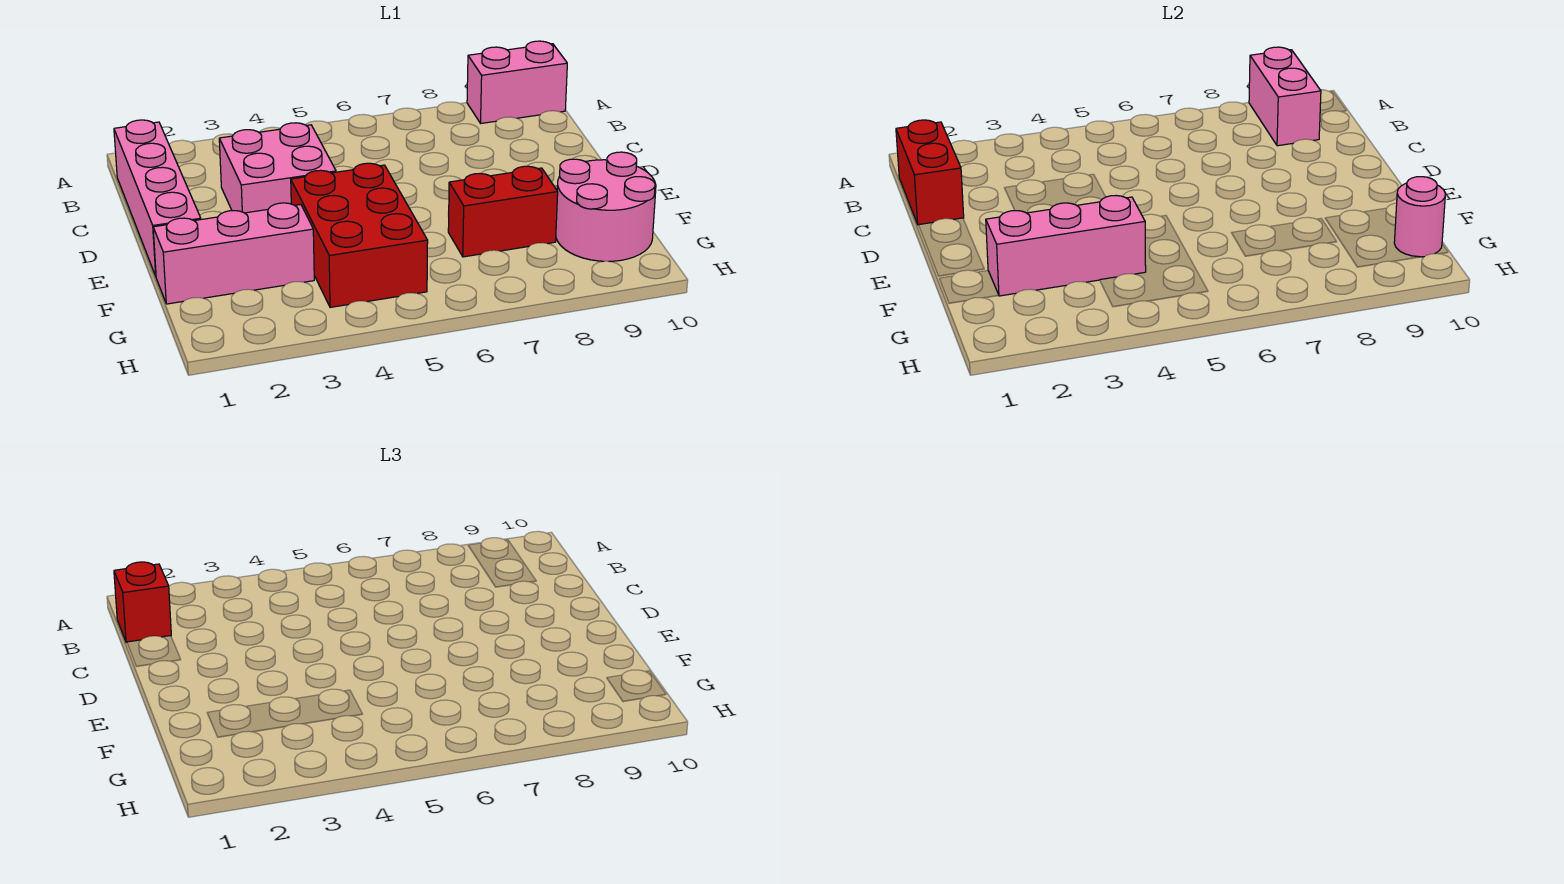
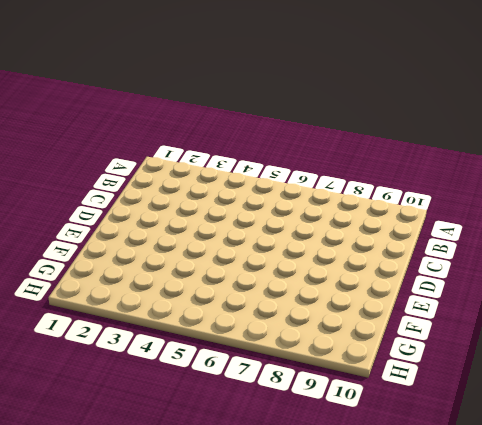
none -> pink brick A9:A10 level 1
none -> pink brick B1:E1 level 1
none -> pink brick C3:D4 level 1

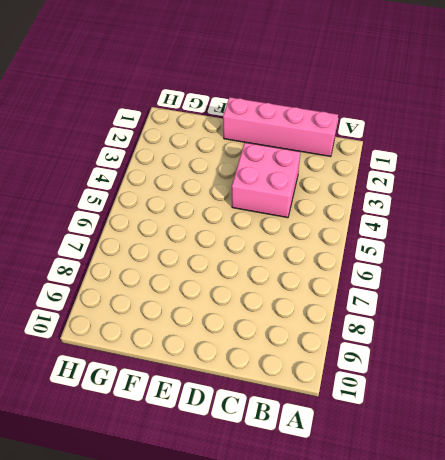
none -> pink brick A9:A10 level 1
none -> red brick E4:G5 level 1
none -> pink brick F1:F3 level 1

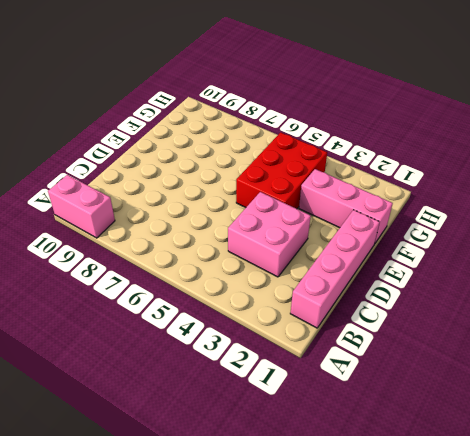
none -> red brick F7:F8 level 1
none -> pink round brick F9:G10 level 1
none -> pink brick A9:B9 level 2

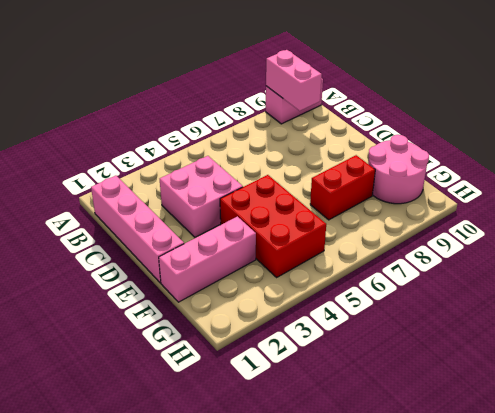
none -> red brick B1:C1 level 2
none -> pink brick F2:F4 level 2
none -> pink round brick G10 level 2

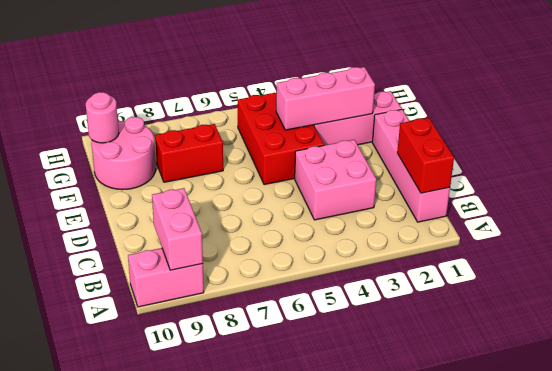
none -> red brick B1 level 3

